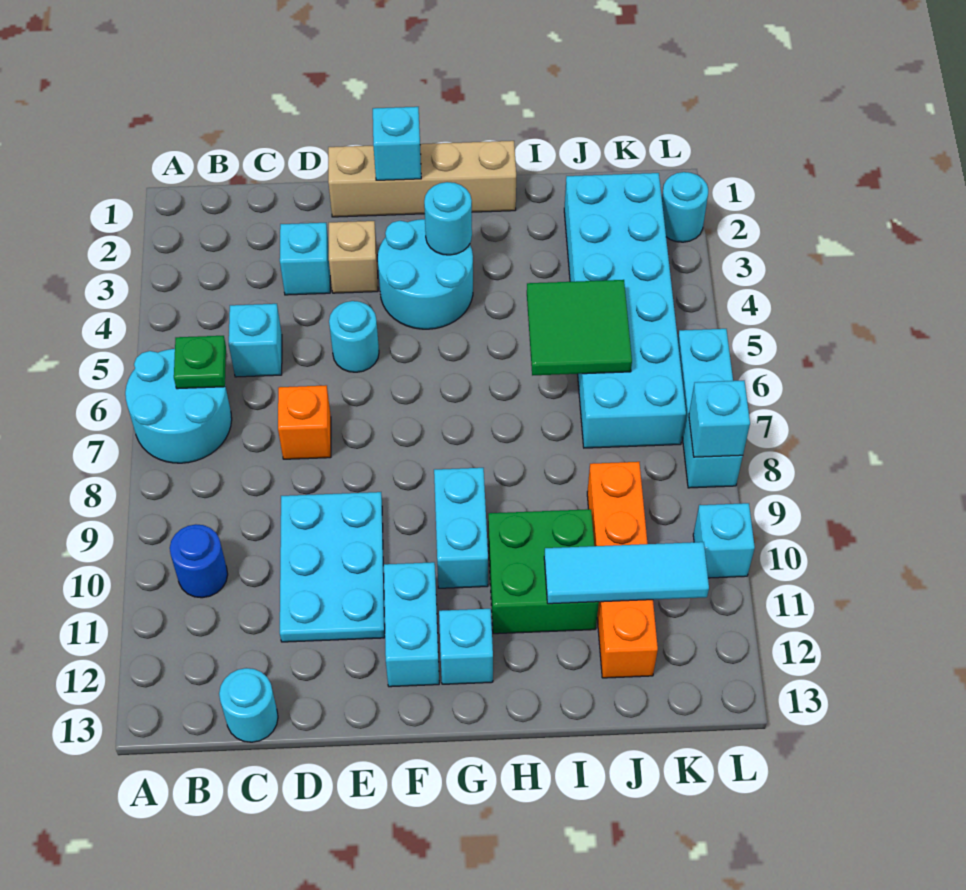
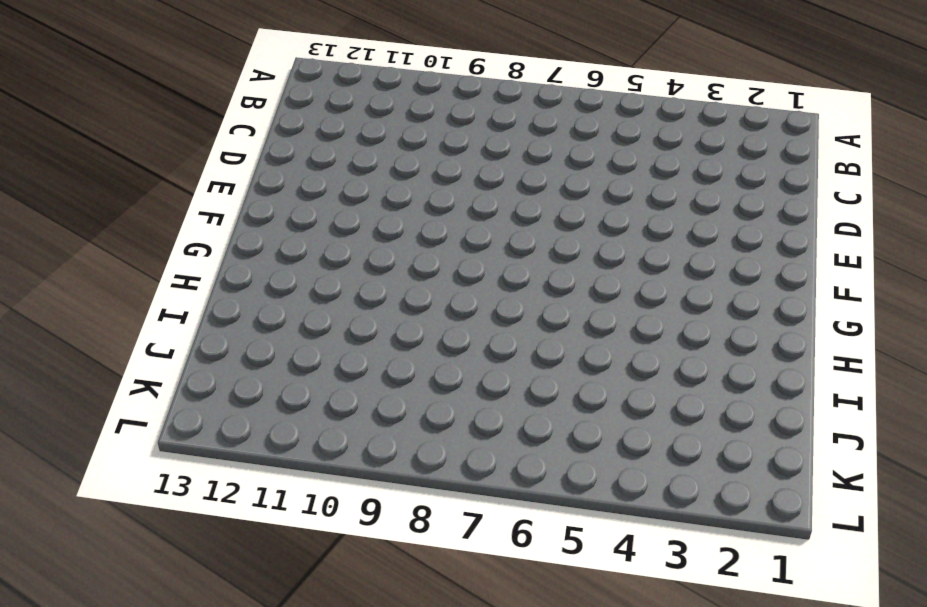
none -> cyan round brick A6:B7 level 1
none -> blue round brick B10 level 1
none -> cyan brick C5 level 1

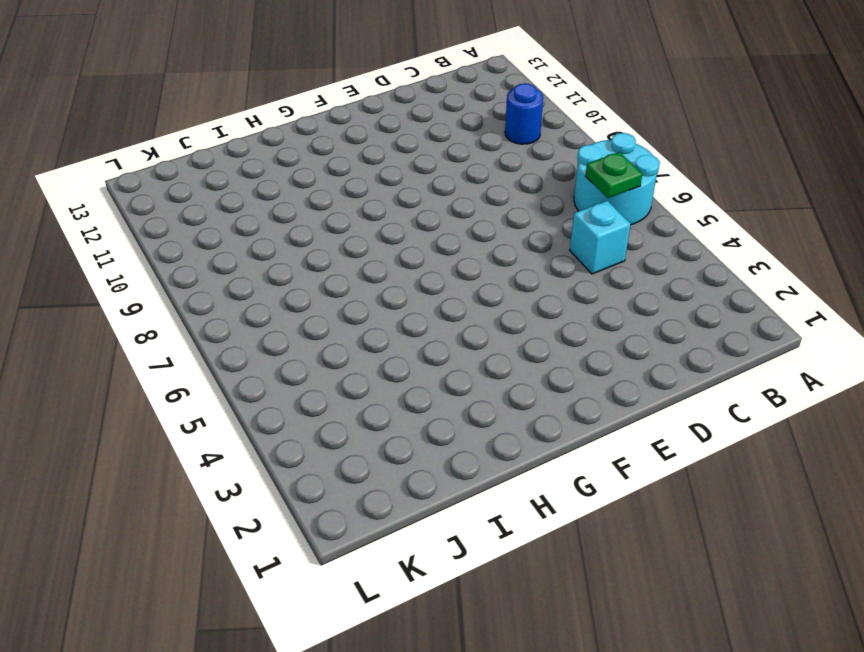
none -> cyan round brick C13 level 1
none -> cyan brick D3 level 1
none -> orange brick D7 level 1

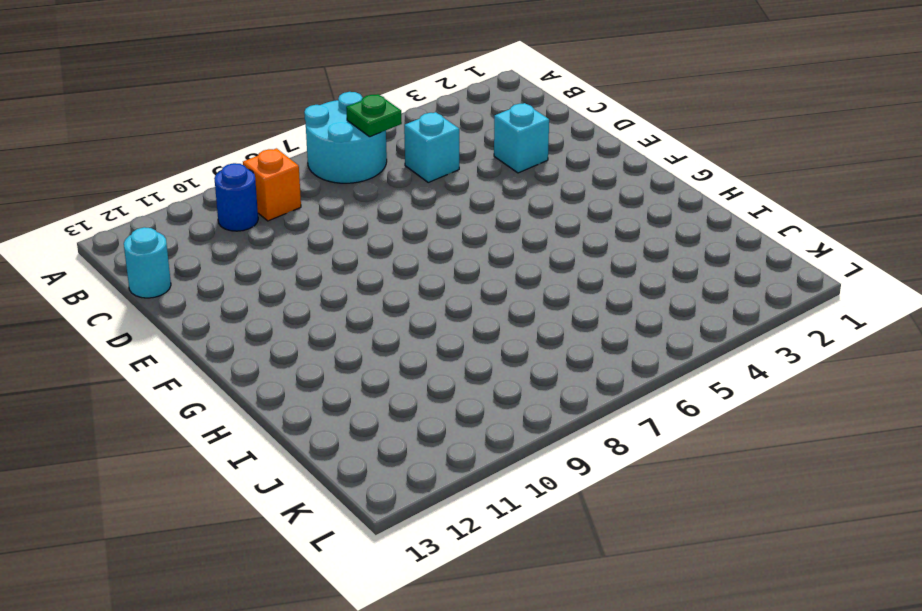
orange brick B9 level 1 -> orange brick D7 level 1
none -> cyan plate D9:E11 level 1
none -> tan brick E1:H1 level 1
none -> tan brick E3 level 1

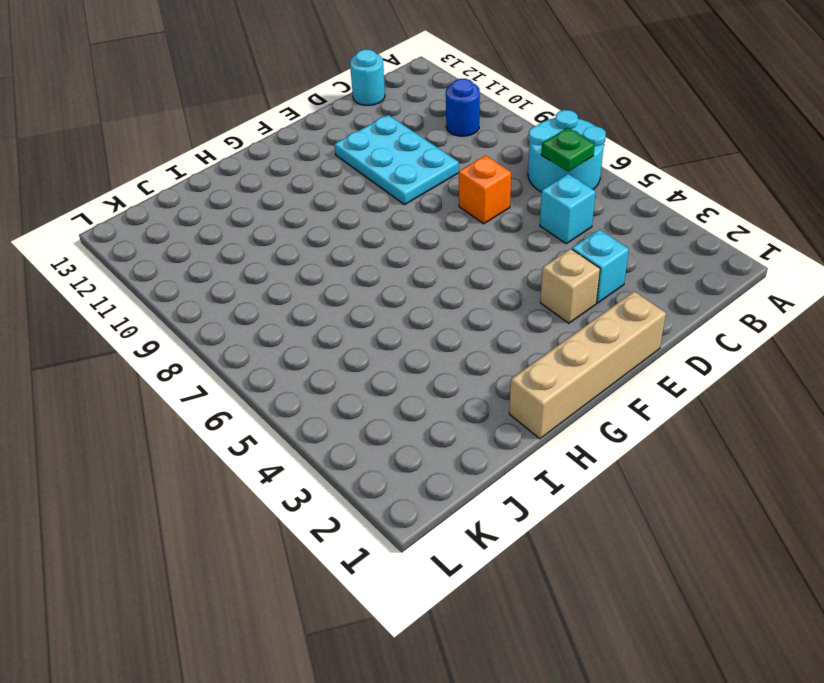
none -> cyan round brick E5 level 1
none -> cyan round brick F3:G4 level 1
none -> cyan brick F11:F12 level 1

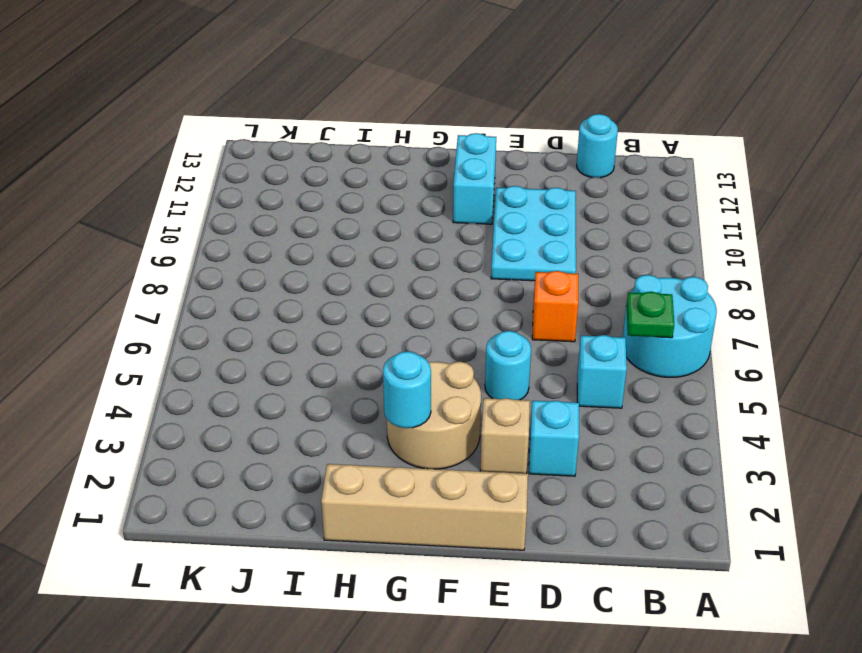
tan round brick F3:G4 level 1 -> cyan round brick F3:G4 level 1
none -> blue round brick B10 level 1
none -> cyan brick G9:G10 level 1
none -> cyan brick G12 level 1

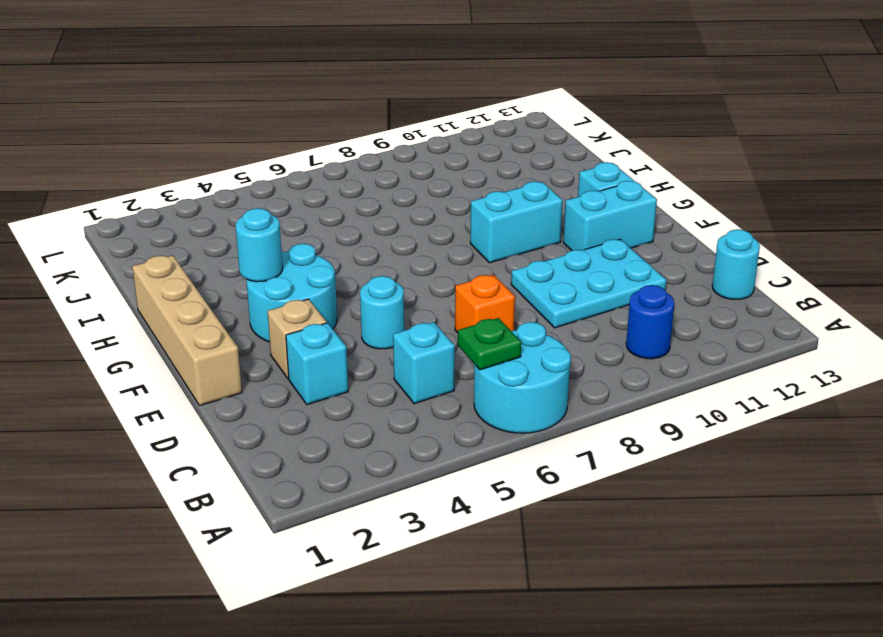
none -> green brick H10:I11 level 1
none -> cyan brick J2:K7 level 1
none -> orange brick J9:J12 level 1

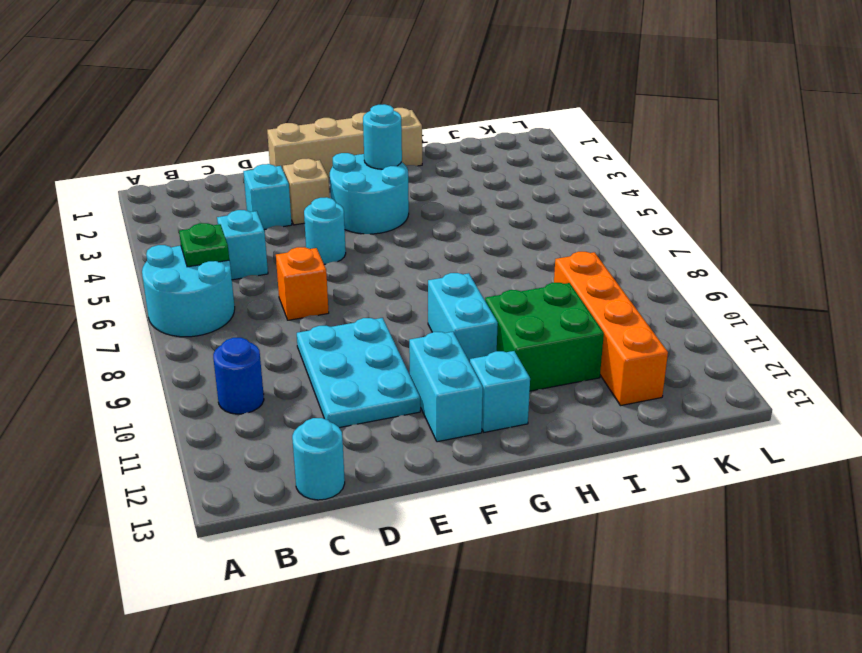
none -> cyan brick J2:K7 level 1
none -> cyan round brick L2 level 1
none -> cyan brick L6:L8 level 1

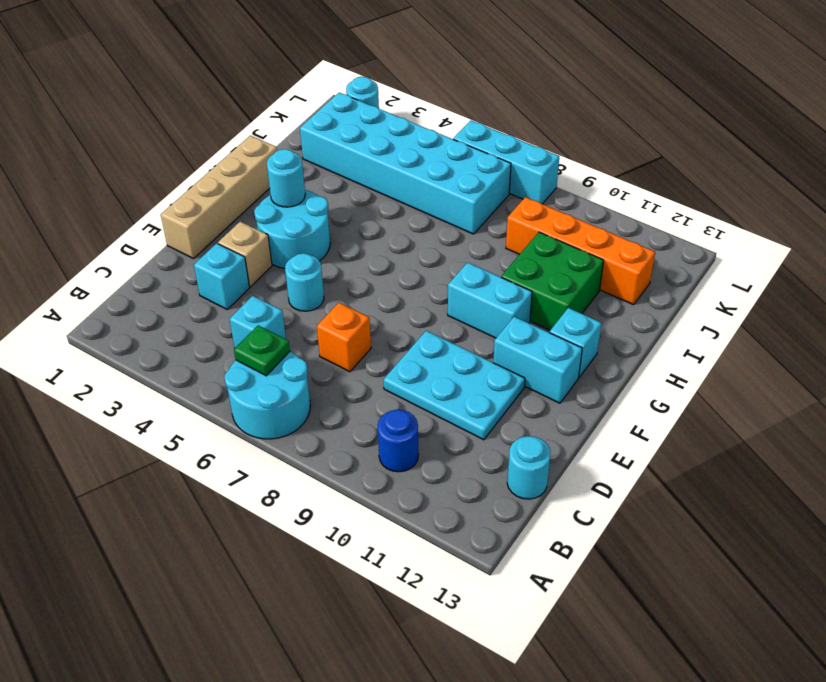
none -> cyan brick L10 level 1
none -> cyan brick F1 level 2
none -> green tile I5:J6 level 2

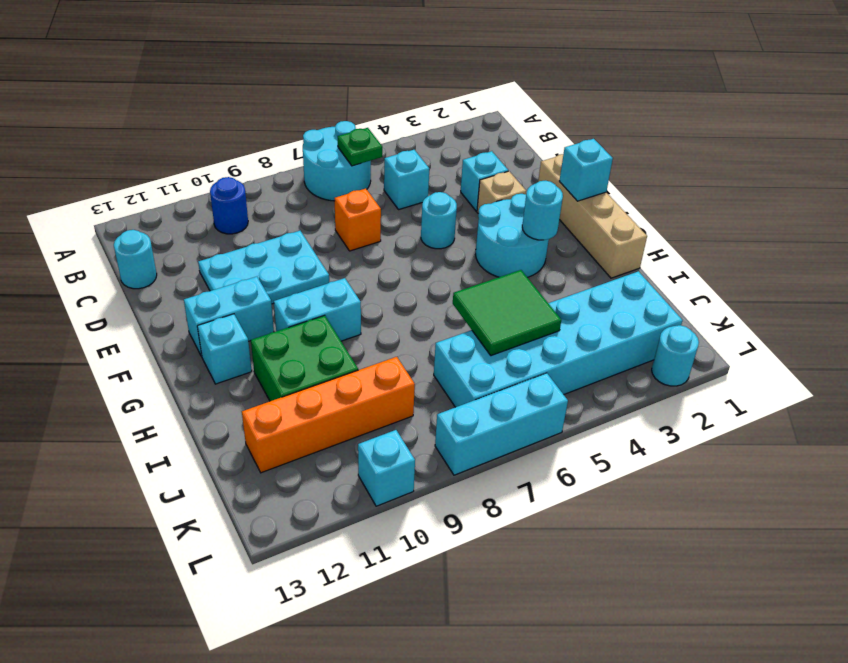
none -> cyan tile I11:K11 level 2
none -> cyan brick L8 level 2

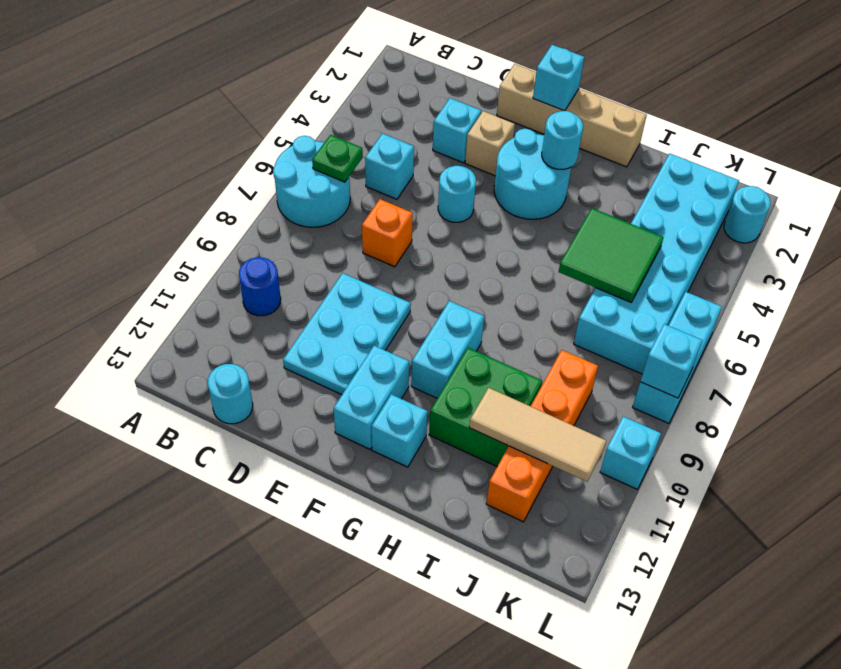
tan tile I11:K11 level 2 -> cyan tile I11:K11 level 2

